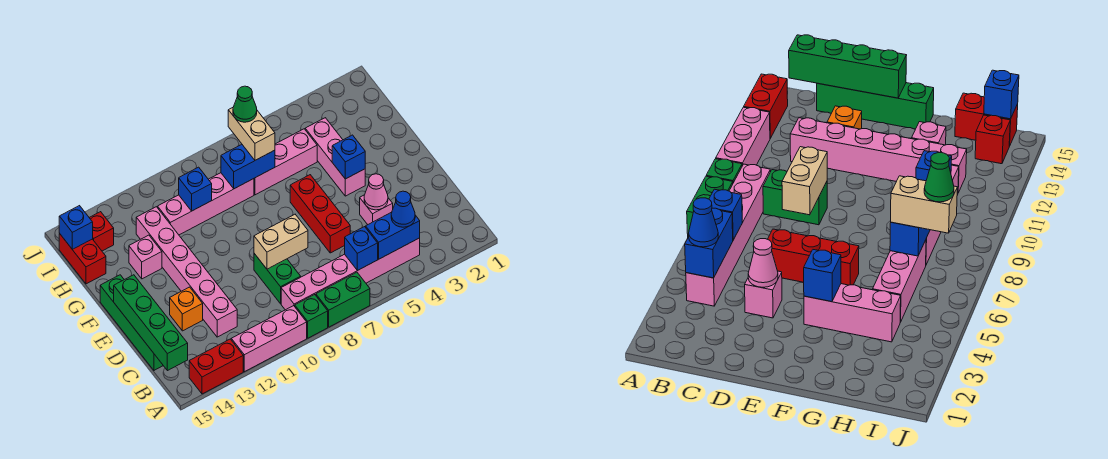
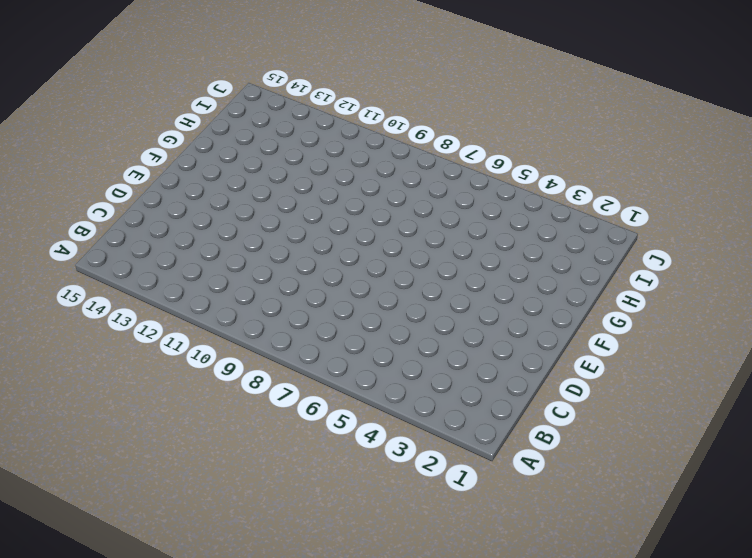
none -> green brick A7:A8 level 1
none -> green brick A9 level 1
none -> pink brick A10:A12 level 1

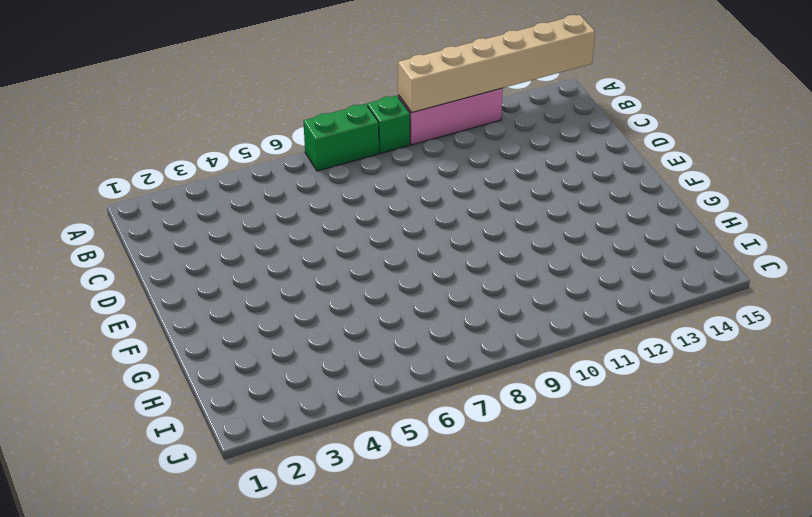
tan brick A10:A15 level 2 -> none
none -> red brick A13:A14 level 1
none -> pink brick B4:B9 level 1
none -> green brick C9:D9 level 1

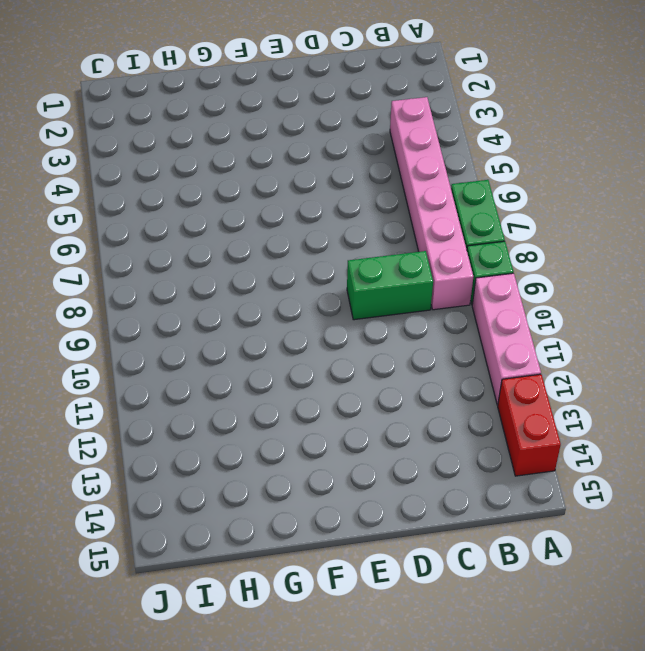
none -> pink brick C12:H12 level 1
none -> green brick C15:F15 level 1
none -> pink brick D4 level 1

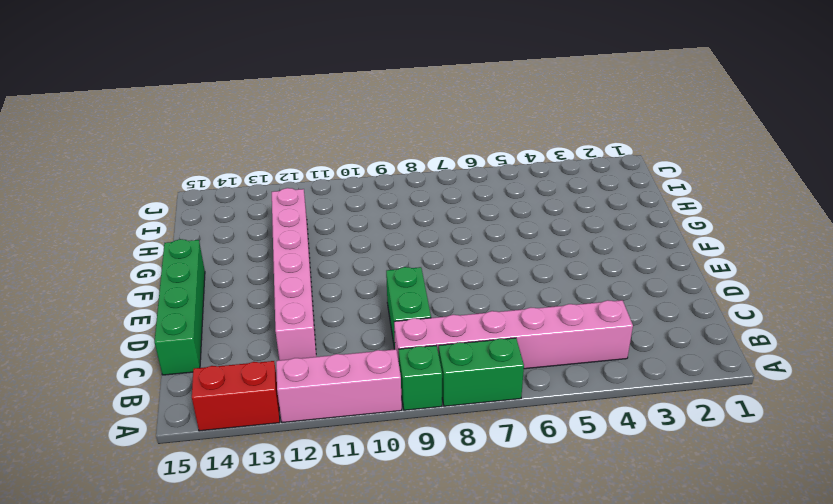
none -> pink brick D4 level 1
none -> red brick D6:F6 level 1
none -> orange brick D13 level 1

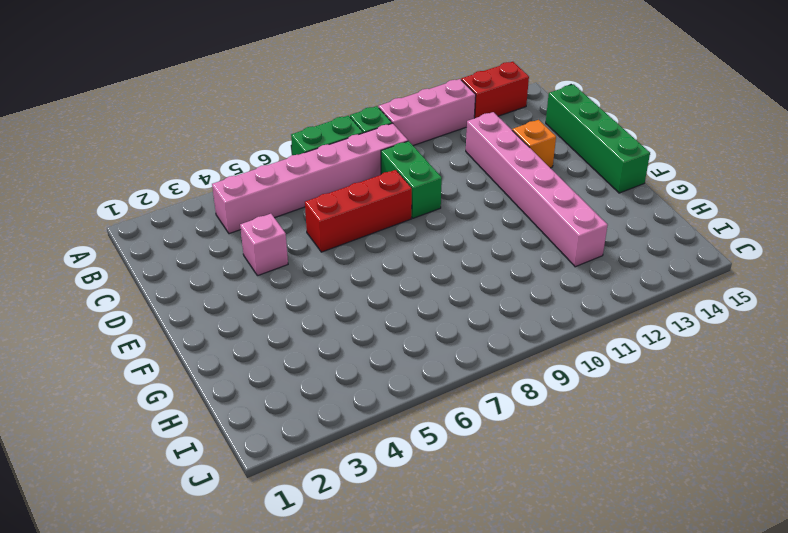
red brick D6:D8 level 1 -> red brick D6:F6 level 1
none -> pink brick F4:H4 level 1
none -> pink brick G13 level 1
none -> pink brick H5:H7 level 1

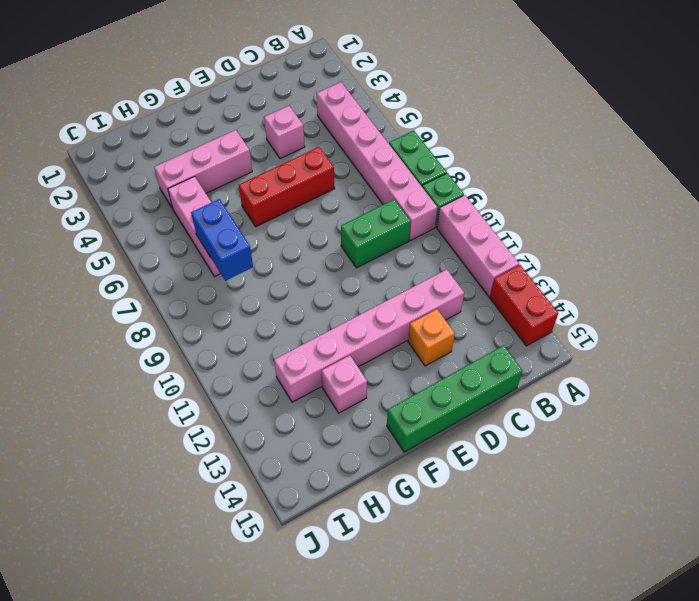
none -> pink brick H8:H11 level 1
none -> red brick H15:I15 level 1
none -> red brick I14 level 1

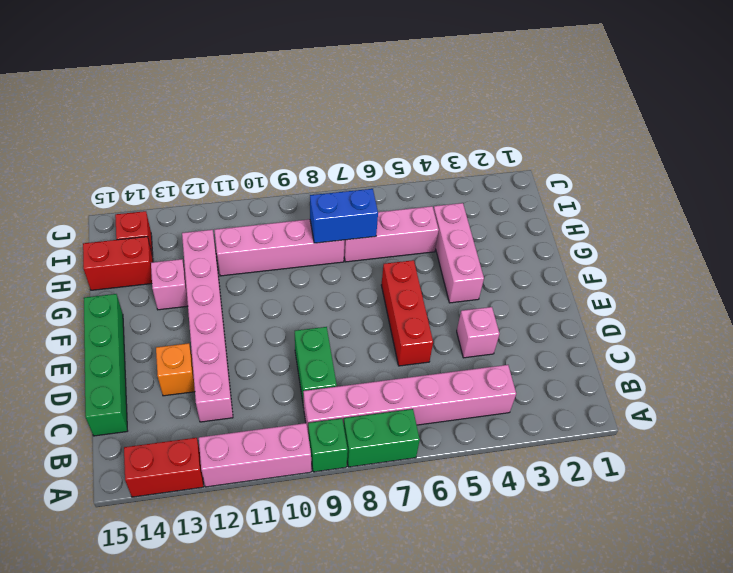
red brick H14:H15 level 1 -> red brick H15:I15 level 1
none -> blue brick B4:B5 level 2
none -> blue brick B6 level 2
none -> green brick B15:E15 level 2

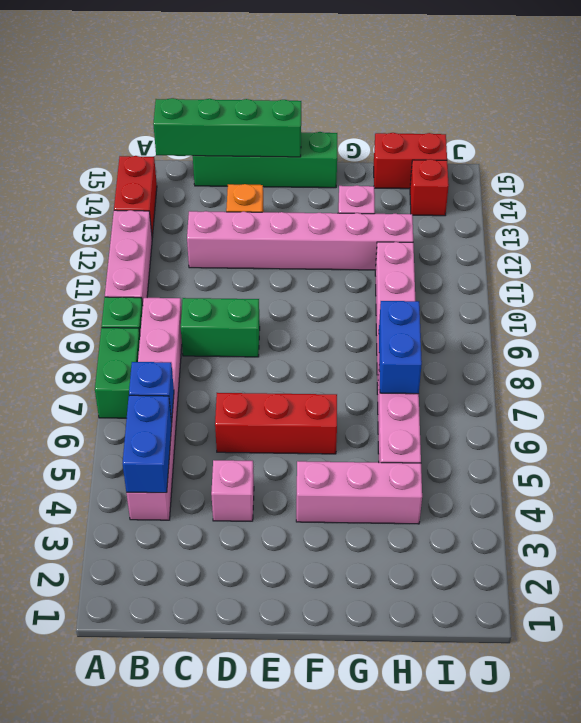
none -> pink cone D4 level 2
none -> tan brick D8:D9 level 2
none -> blue brick F4 level 2

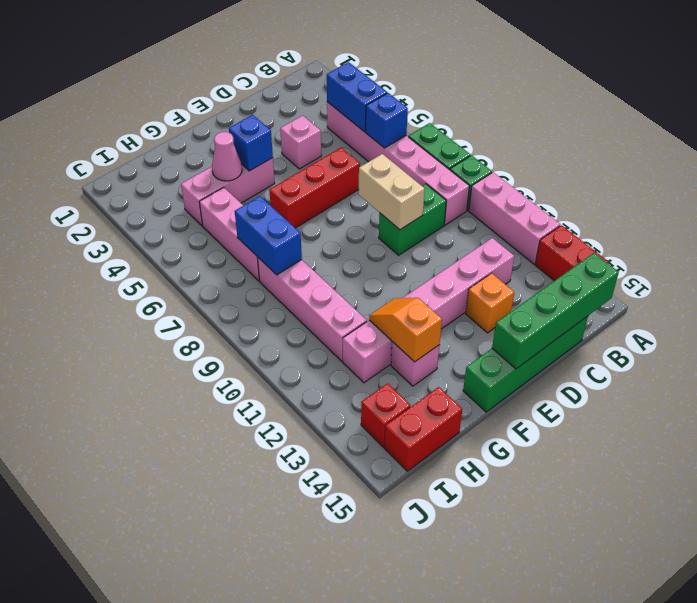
pink cone G4 level 2 -> pink cone D4 level 2
orange slope G12:G13 level 2 top 13 -> none
none -> blue brick H10 level 2
none -> blue brick I15 level 2
none -> blue cone B4 level 3

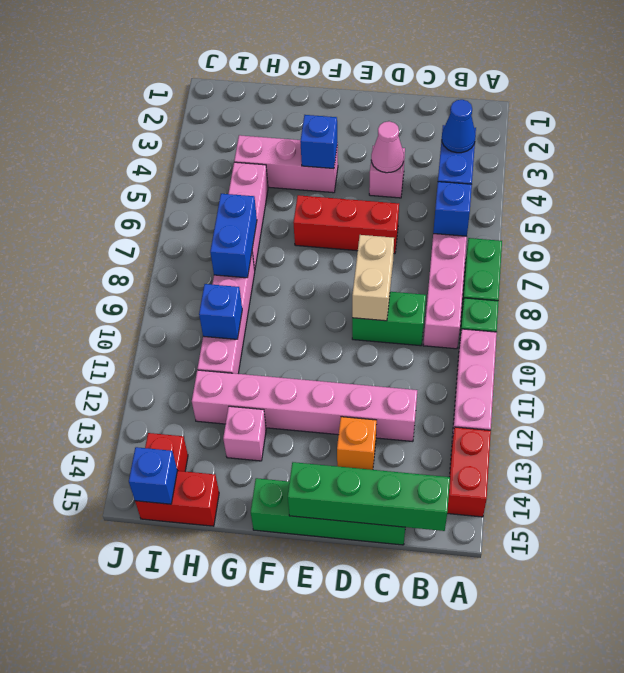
none -> tan brick H7:I7 level 3
none -> green cone I7 level 4

